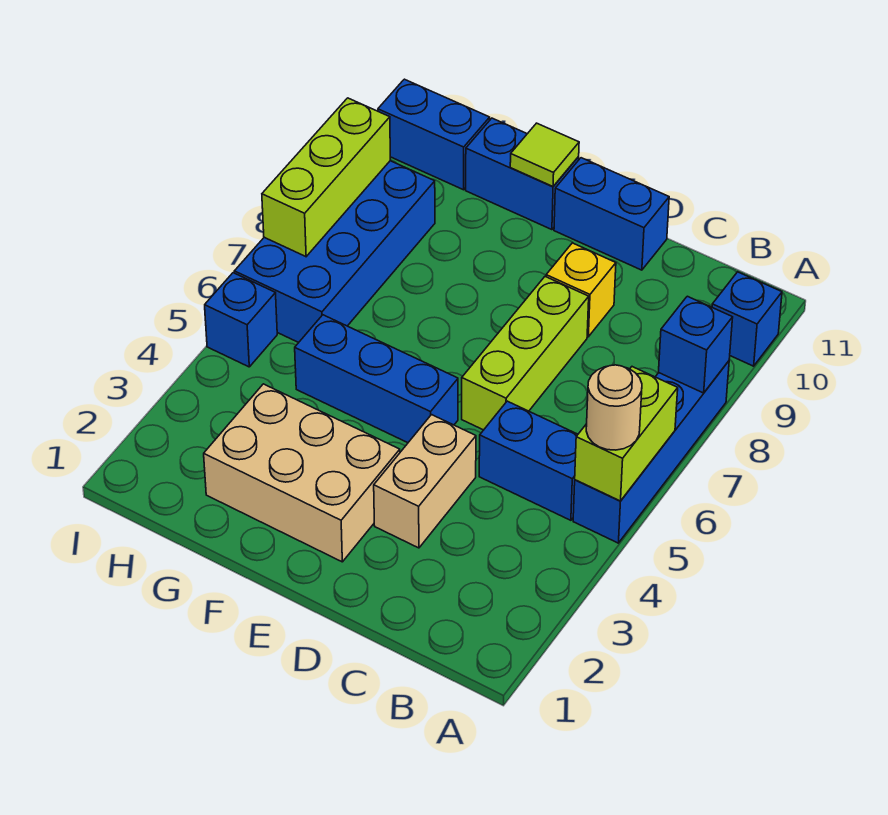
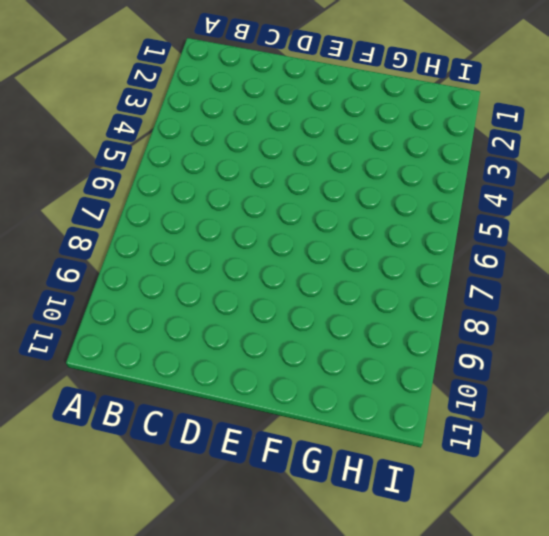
none -> blue brick A5:A8 level 1
none -> blue brick A10 level 1
none -> blue brick B5:C5 level 1

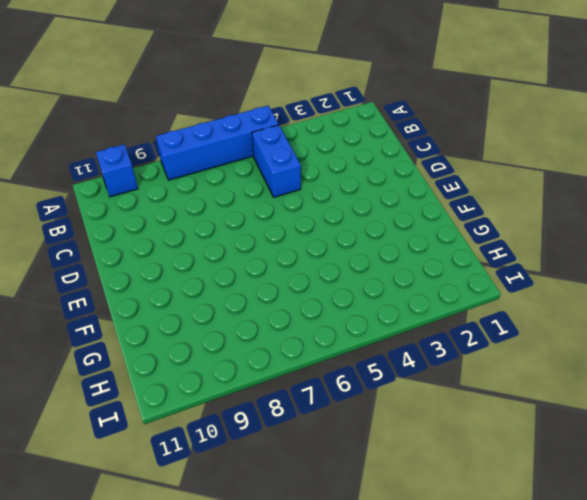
none -> tan brick D3:D4 level 1
none -> lime brick D6:D8 level 1
none -> yellow brick D9 level 1

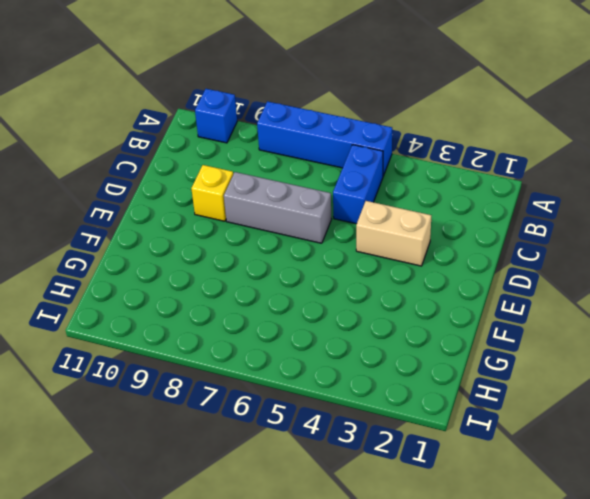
grey brick D6:D8 level 1 -> lime brick D6:D8 level 1
none -> blue brick D11:E11 level 1
none -> tan brick E2:G3 level 1
none -> blue brick E5:G5 level 1

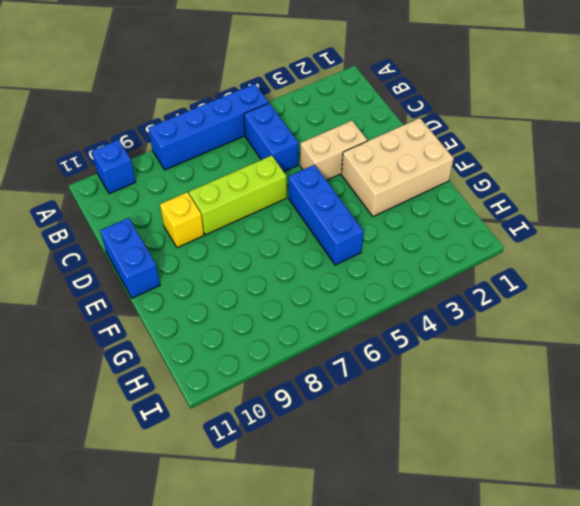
tan brick E1:F3 level 1 -> tan brick E2:G3 level 1
none -> blue brick F11:G11 level 1
none -> blue brick H6:I9 level 1
none -> blue brick H11:I11 level 1

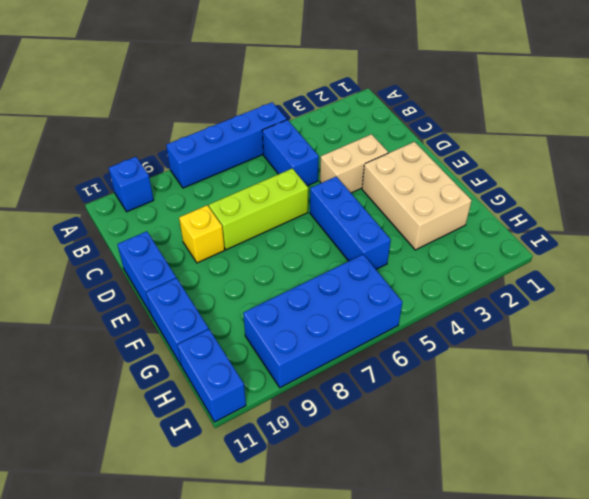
none -> blue brick I5 level 1
none -> lime brick A5:A6 level 2
none -> blue brick A8 level 2

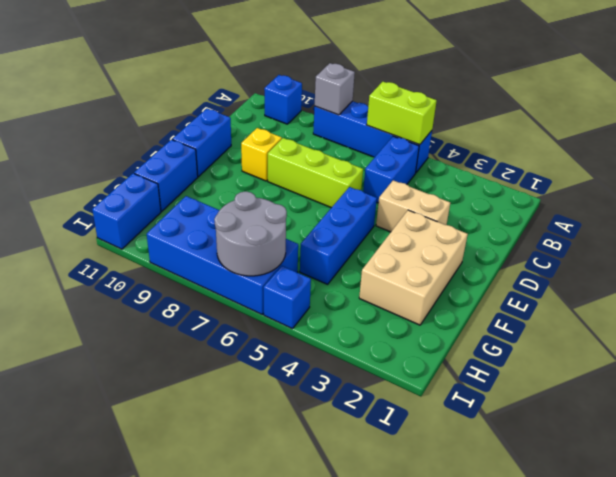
grey brick A8 level 2 -> blue brick A8 level 2
grey round brick H6:I7 level 2 -> lime brick I7:I9 level 2
none -> lime tile F11 level 2
none -> tan round brick A5 level 3

